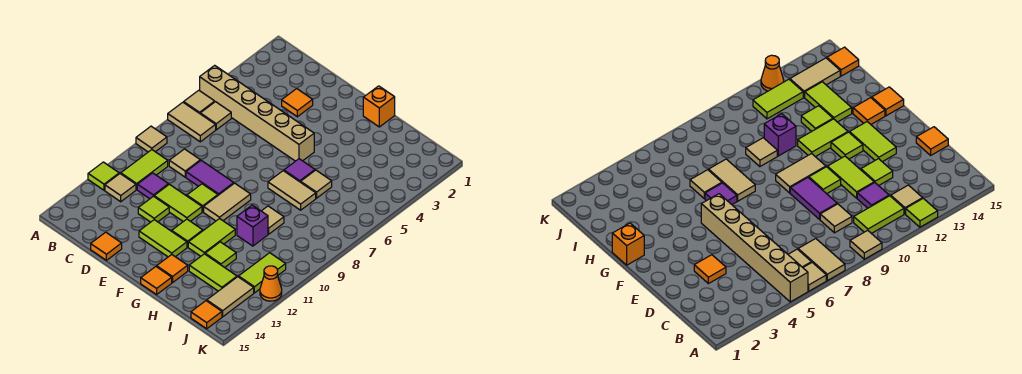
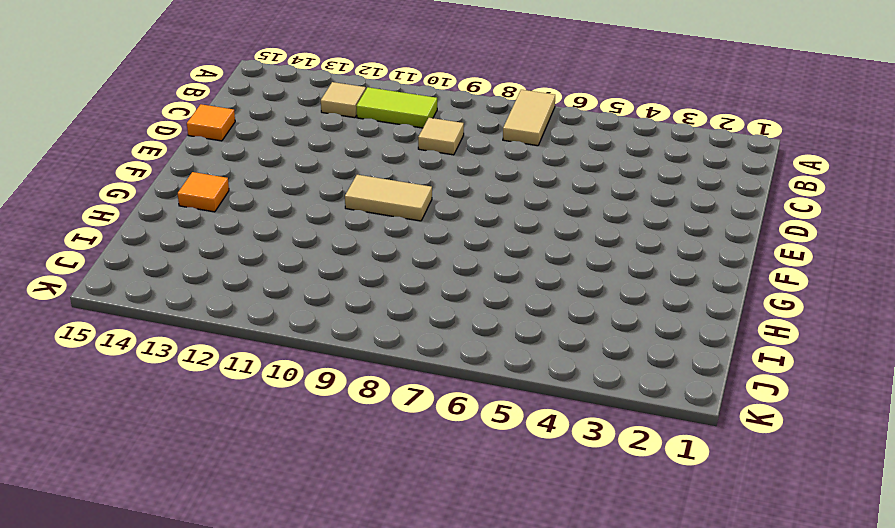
none -> tan brick A5:F5 level 1
none -> tan tile A6 level 1
none -> tan tile A9 level 1
none -> lime tile A12 level 1

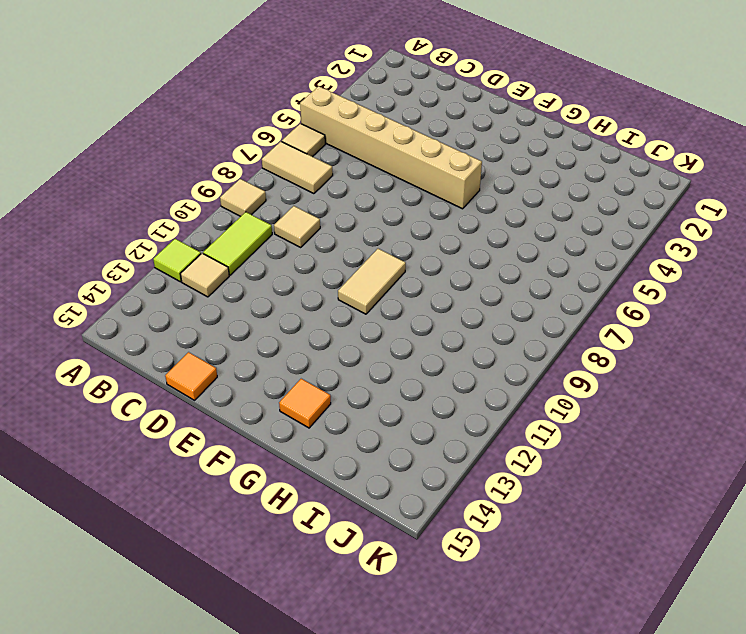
none -> tan tile B6 level 1
none -> purple tile C11 level 1
none -> orange tile D3 level 1
none -> purple tile D9:E9 level 1

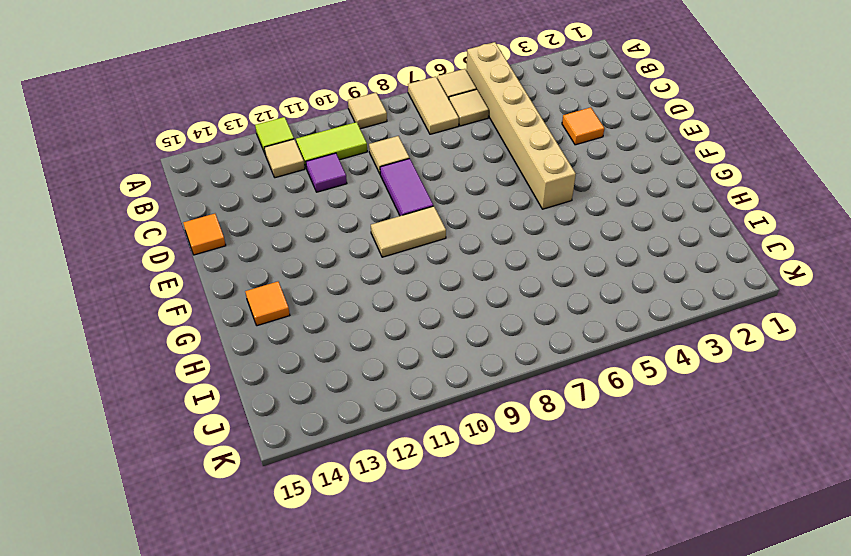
none -> lime tile D11:E11 level 1
none -> lime tile D12 level 1
none -> lime tile E10 level 1
none -> lime tile E13:F13 level 1

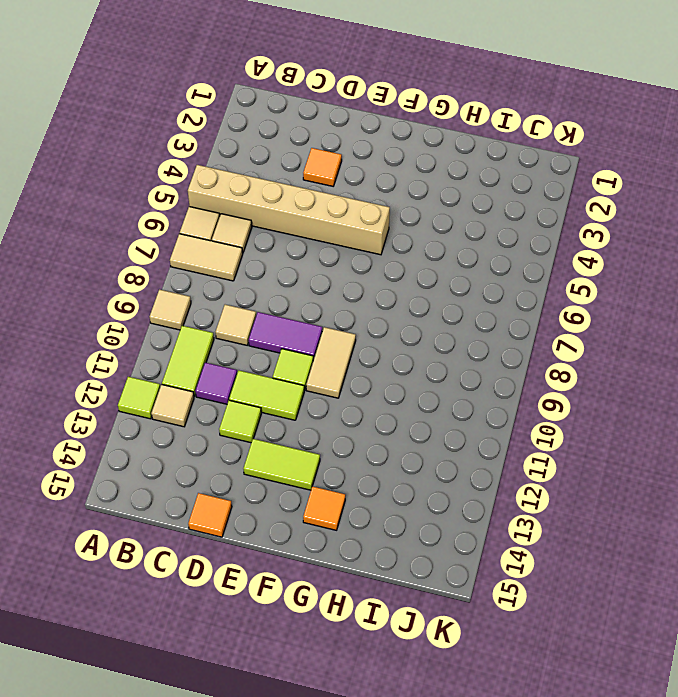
none -> lime tile F12 level 1
none -> orange brick G1 level 1
none -> purple tile G6 level 1
none -> tan tile G7:H7 level 1

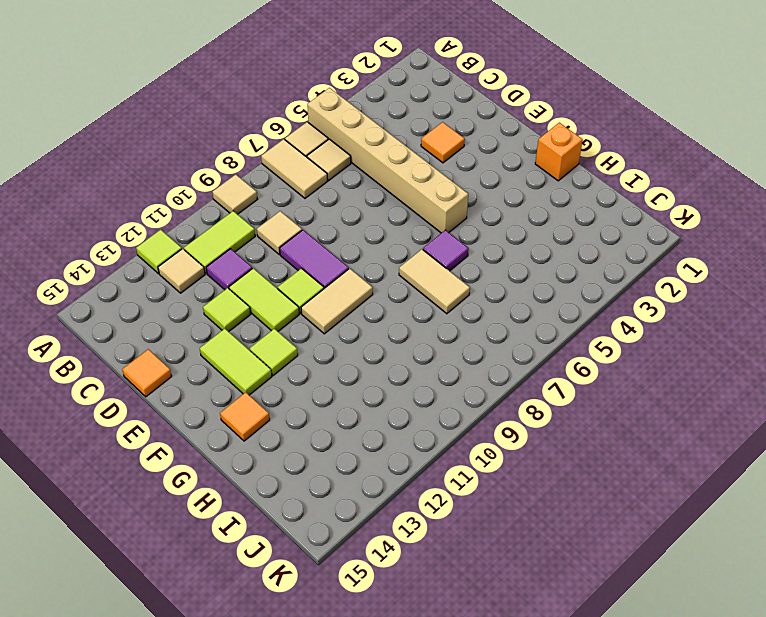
none -> lime tile G11:G12 level 1
none -> orange tile G15 level 1
none -> tan tile H6 level 1
none -> tan tile H9 level 1

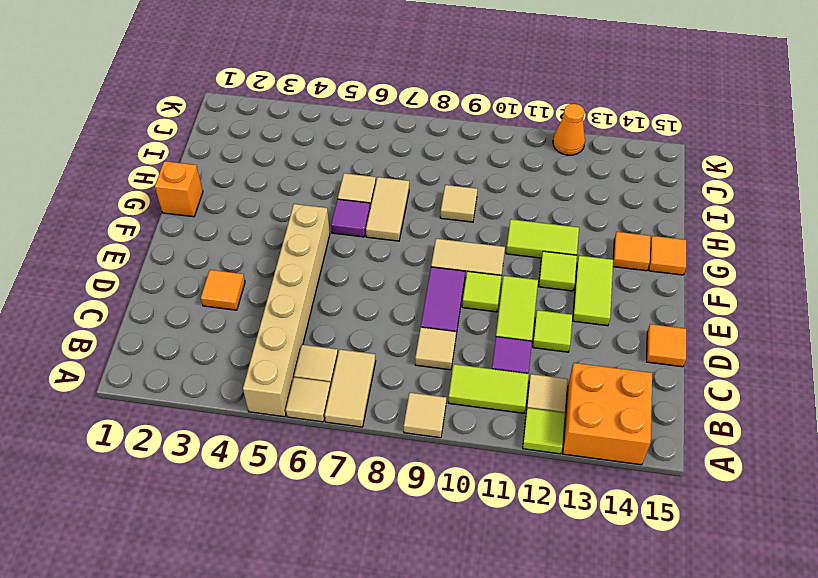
orange brick A13:B14 level 1 -> none
none -> purple brick H10 level 1
none -> lime tile H12 level 1
none -> lime tile H13:I13 level 1
none -> lime tile J11:J12 level 1

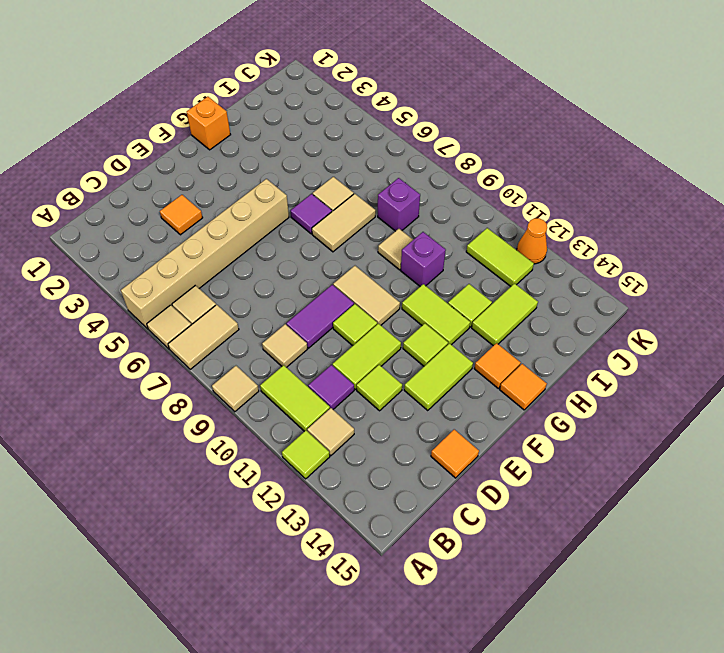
purple brick I8 level 1 -> none
none -> tan tile J13:J14 level 1
none -> orange tile J15 level 1

